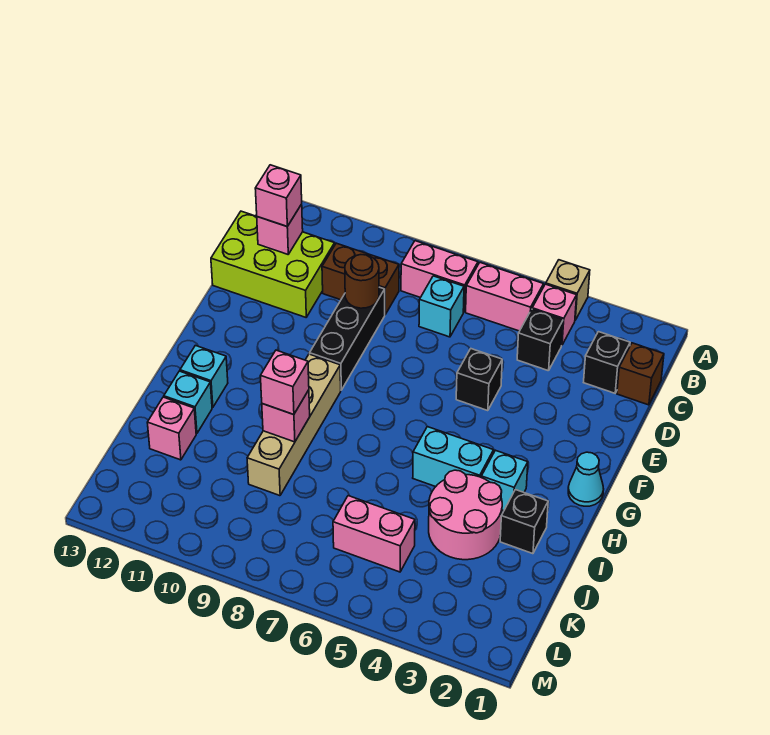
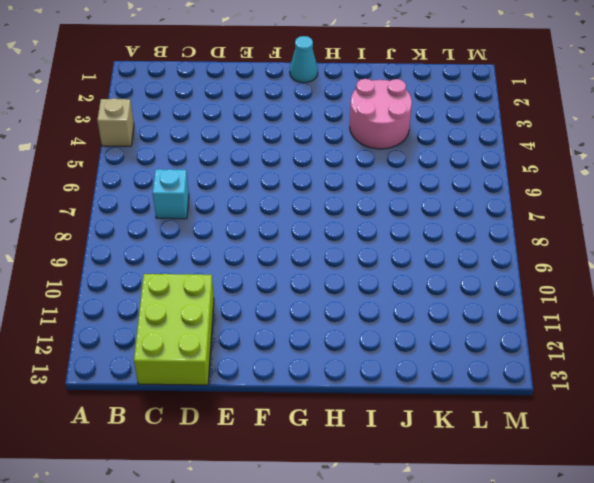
none -> pink brick B4 level 1
none -> pink brick B5:B6 level 1
none -> pink brick B7:B8 level 1

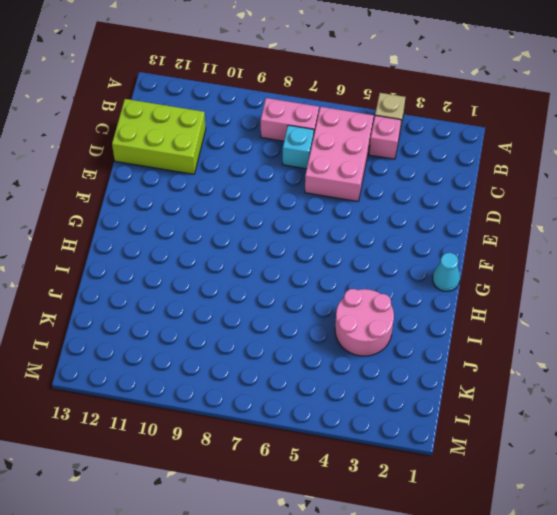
pink brick B5:D6 level 1 -> pink brick B5:B6 level 1
none -> brown brick C1 level 1
none -> black brick C2 level 1
none -> black brick C4 level 1

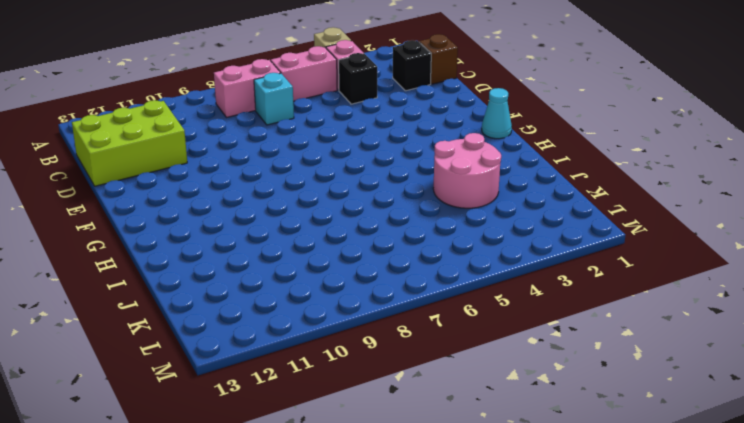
none -> brown brick C9:C10 level 1
none -> black brick D9:F9 level 1
none -> black brick E5 level 1

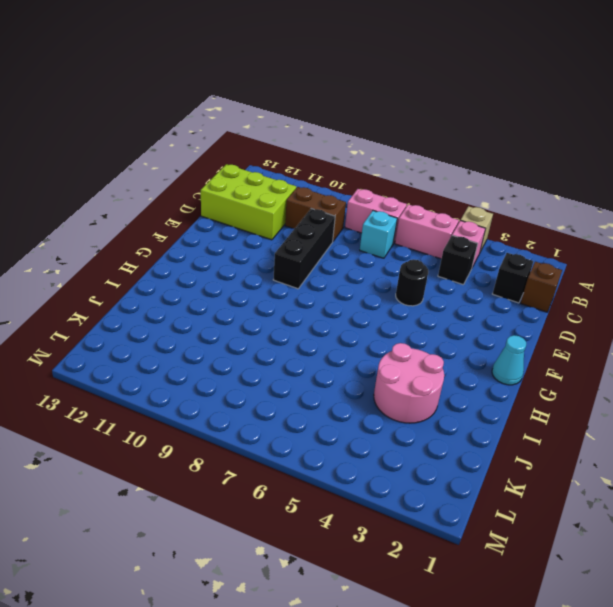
black round brick E5 level 1 -> black brick E5 level 1
none -> tan brick G9:J9 level 1
none -> cyan brick H3 level 1
none -> cyan brick H4:H5 level 1

